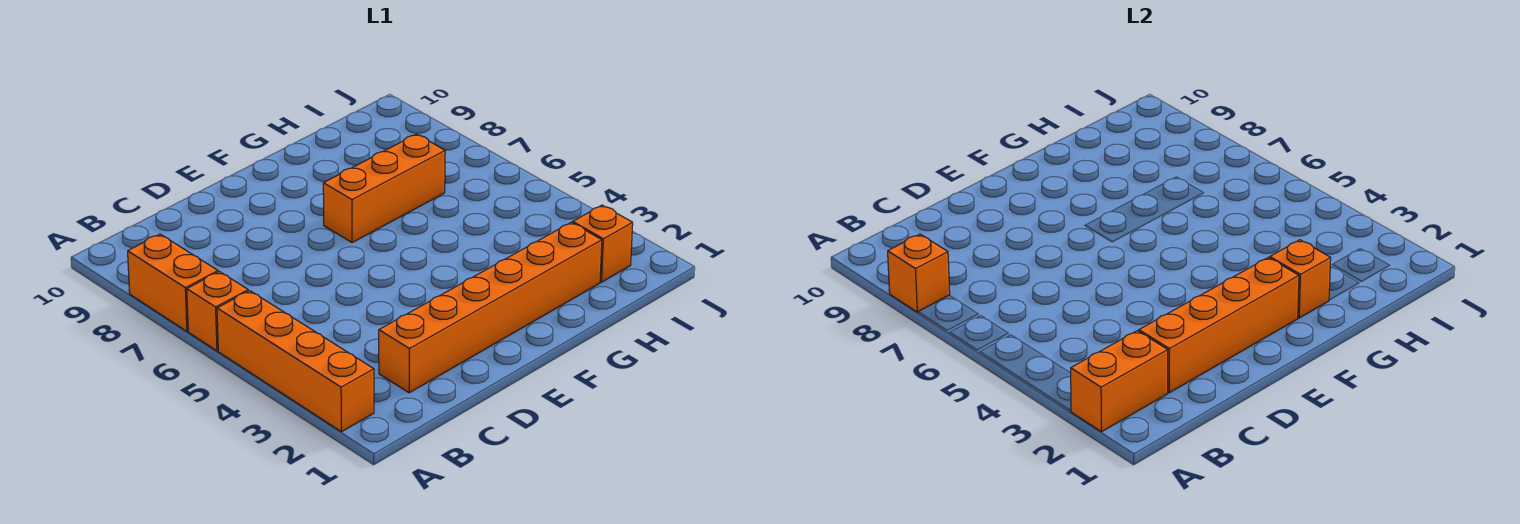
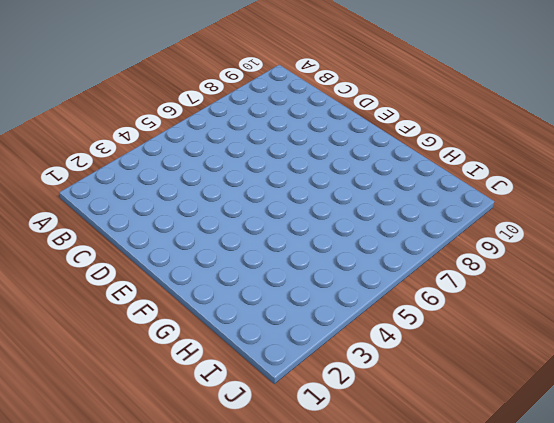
none -> orange brick A2:A5 level 1
none -> orange brick A6 level 1

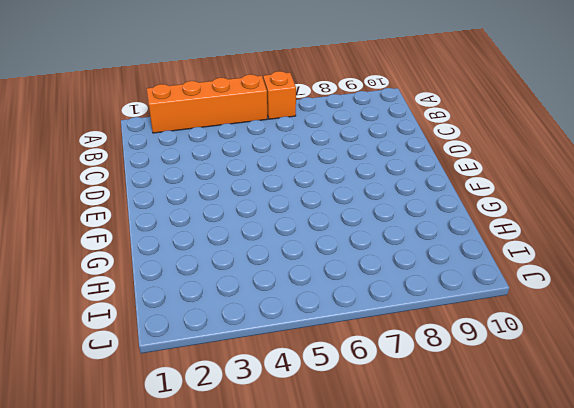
none -> orange brick A7:A8 level 1
none -> orange brick C2:H2 level 1

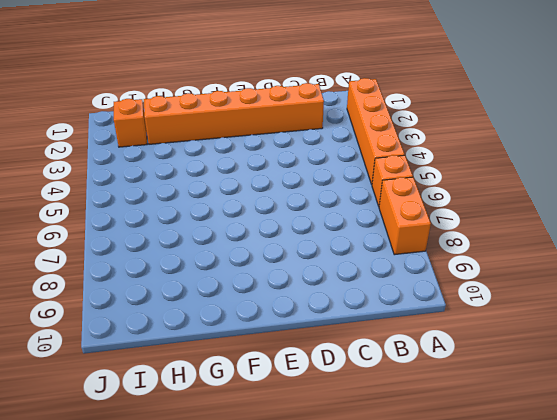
none -> orange brick F7:H7 level 1
none -> orange brick A2:B2 level 2

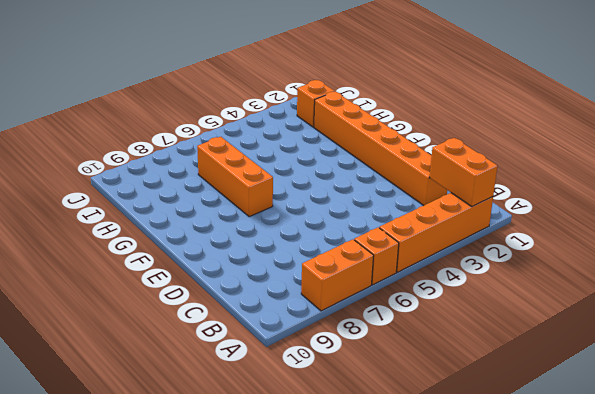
none -> orange brick A8 level 2
none -> orange brick C2:F2 level 2

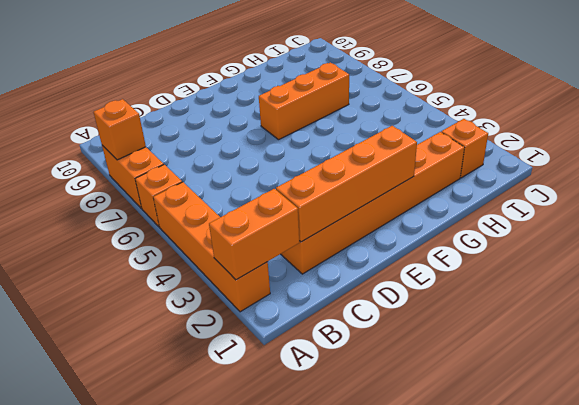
none -> orange brick G2 level 2

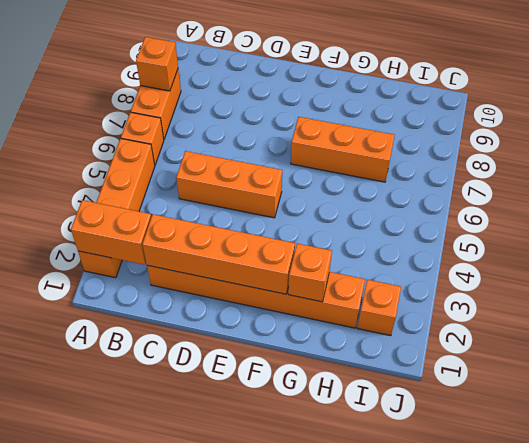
orange brick C5:E5 level 1 -> none

